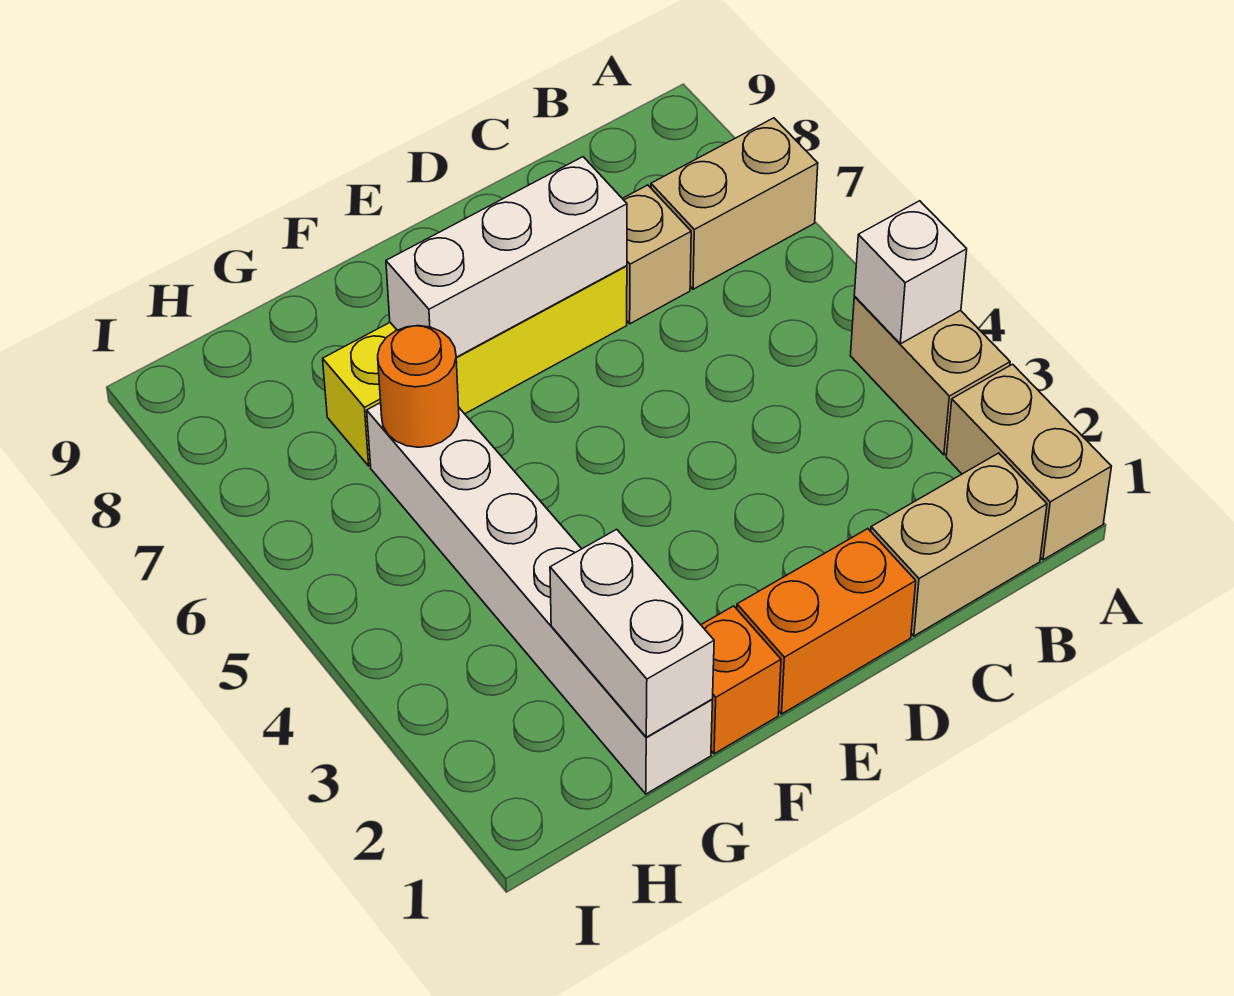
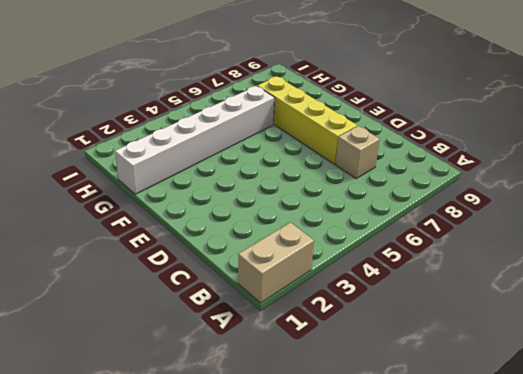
none -> tan brick A3:A4 level 1
none -> tan brick A7:B7 level 1
none -> tan brick B1:C1 level 1

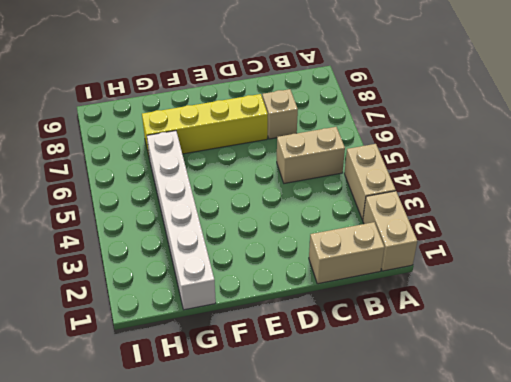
tan brick B5:C5 level 1 -> tan brick A7:B7 level 1
none -> orange brick D1:E1 level 1
none -> orange brick F1 level 1
none -> white brick A4 level 2

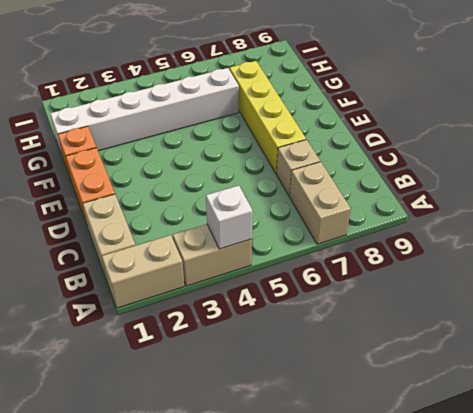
none -> white brick D7:F7 level 2
none -> white brick G1:G2 level 2
none -> orange round brick G6 level 2

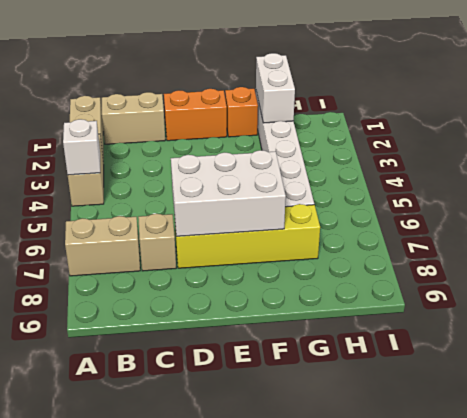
white brick D6:F7 level 2 -> white brick D7:F7 level 2
none -> orange round brick G6 level 2

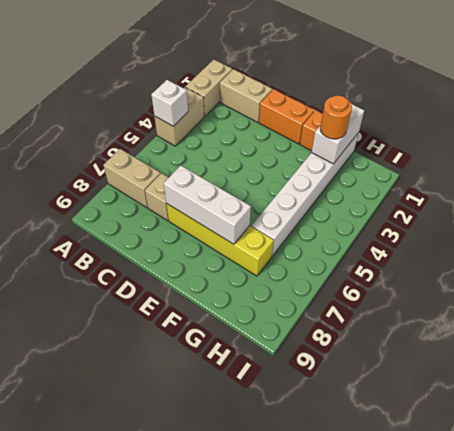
orange round brick G2 level 3 -> orange round brick G6 level 2

